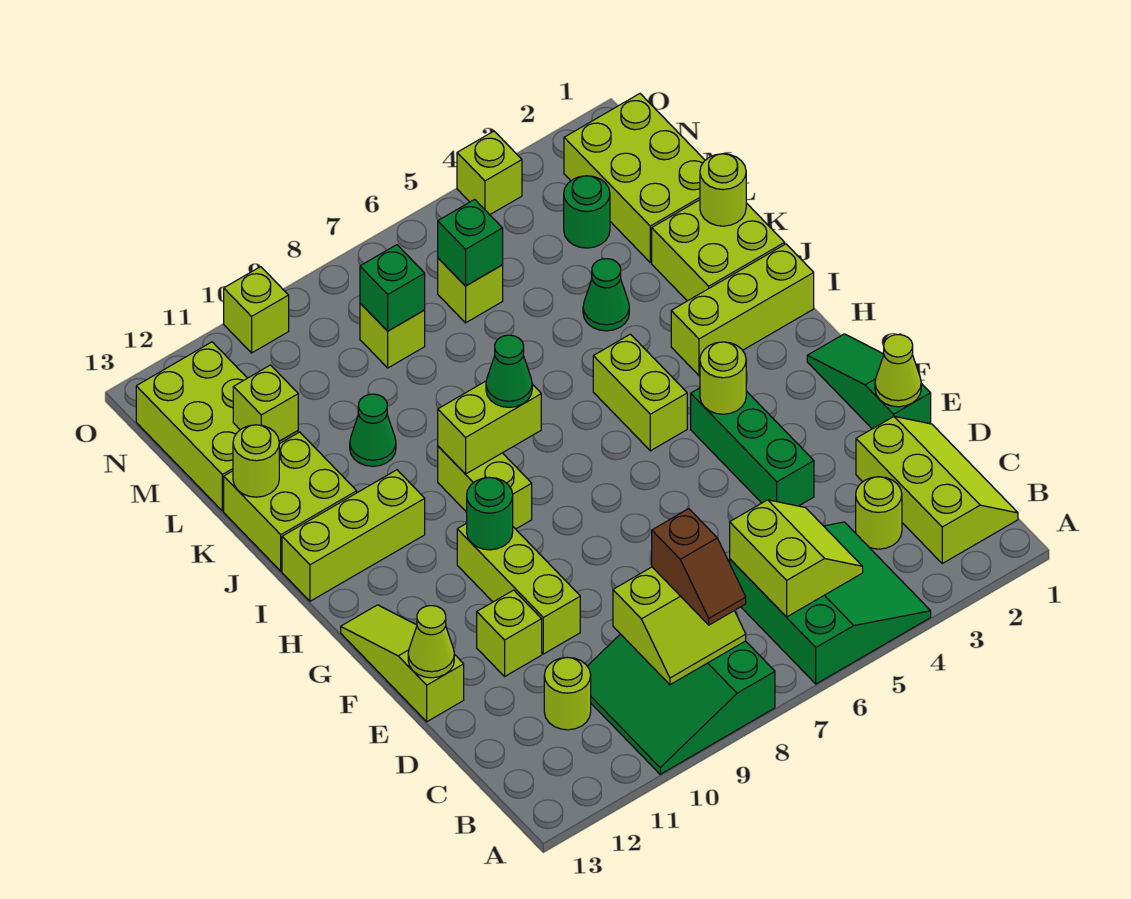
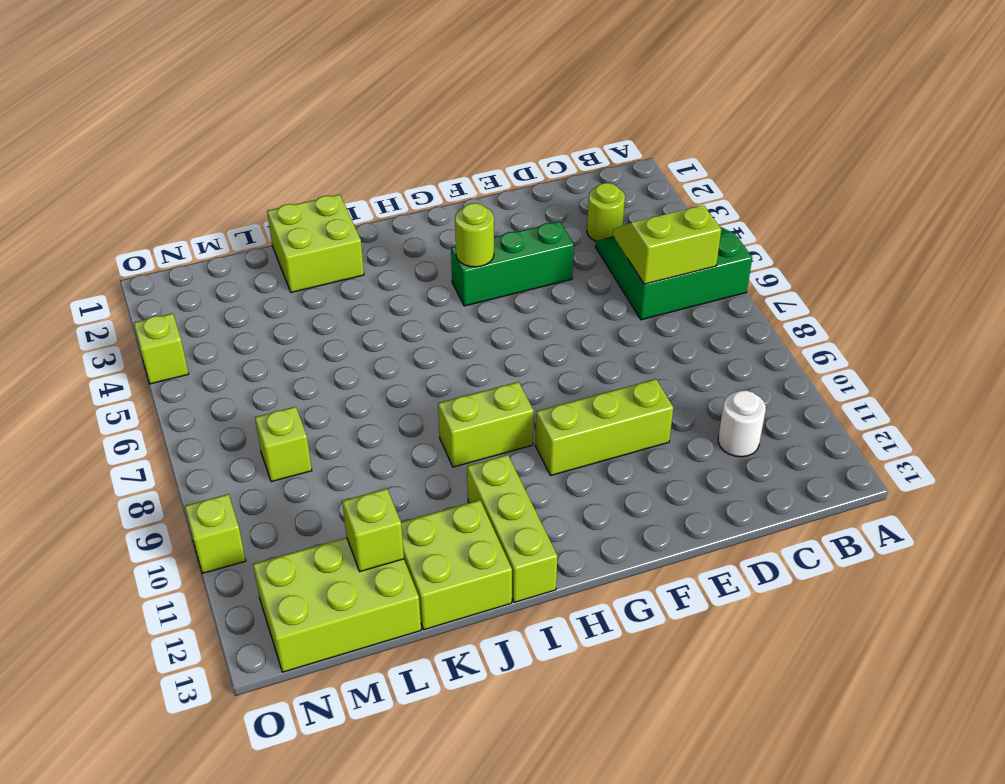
white round brick C11 level 1 -> lime round brick C11 level 1
none -> green slope A8:C10 level 1 top 8
none -> lime slope B1:D2 level 1 top 2
none -> green slope E1:G1 level 1 top E
none -> lime brick E11 level 1

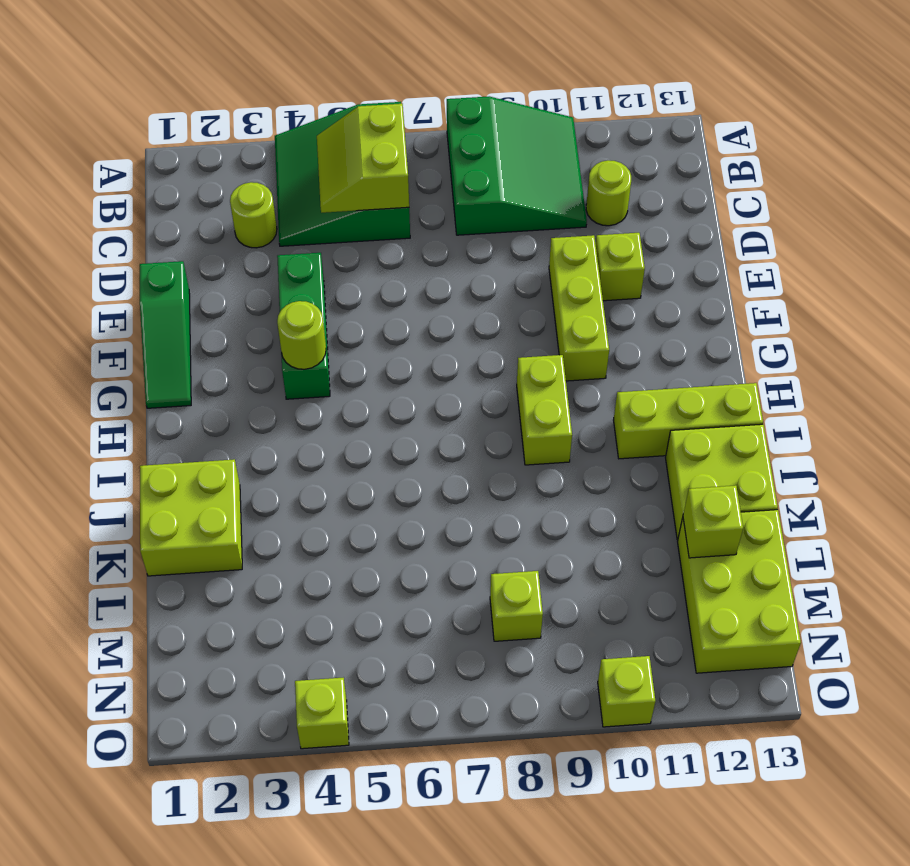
none -> lime slope B1:D2 level 1 top 2
none -> lime slope E13:G13 level 1 top E
none -> lime brick H5:I5 level 1
none -> lime brick I1:I3 level 1

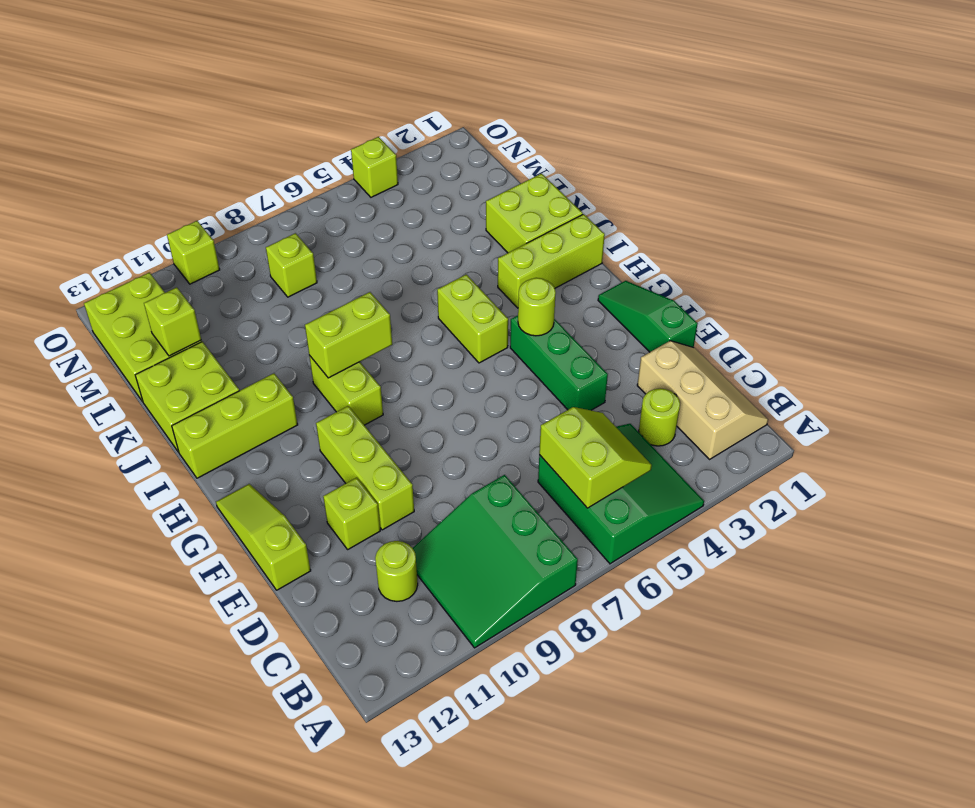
tan slope B1:D2 level 1 top 2 -> lime slope B1:D2 level 1 top 2
none -> green cone K4 level 1
none -> green cone K10 level 1
none -> lime brick L1:N2 level 1
none -> green round brick M3 level 1

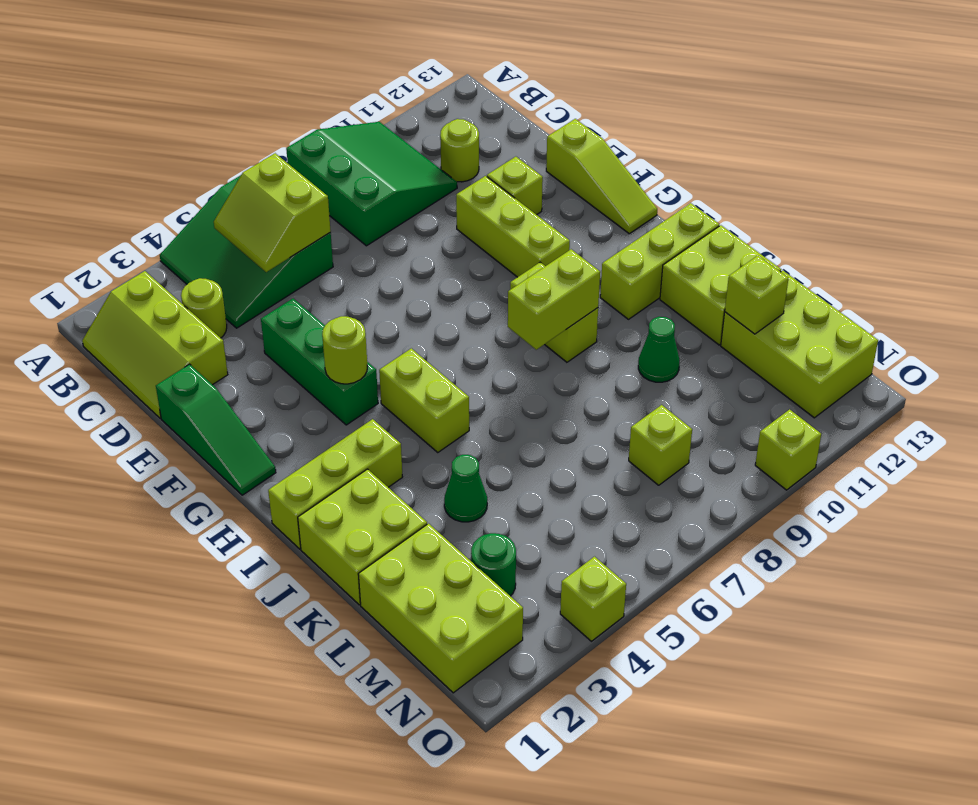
none -> lime brick M6 level 1
none -> lime slope B8:C9 level 2 top C
none -> lime cone E1 level 2
none -> lime cone E13 level 2

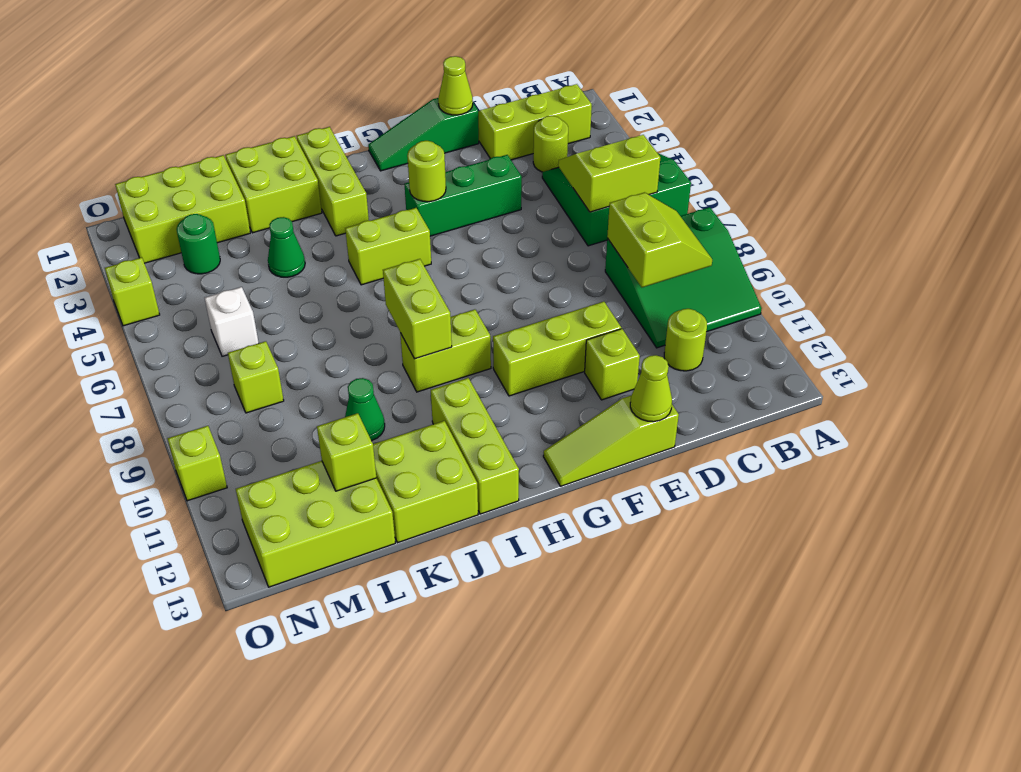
white brick M6 level 1 -> lime brick M6 level 1
none -> green round brick G10 level 2
none -> lime round brick K1 level 2
none -> lime round brick K13 level 2
none -> green brick M6 level 2

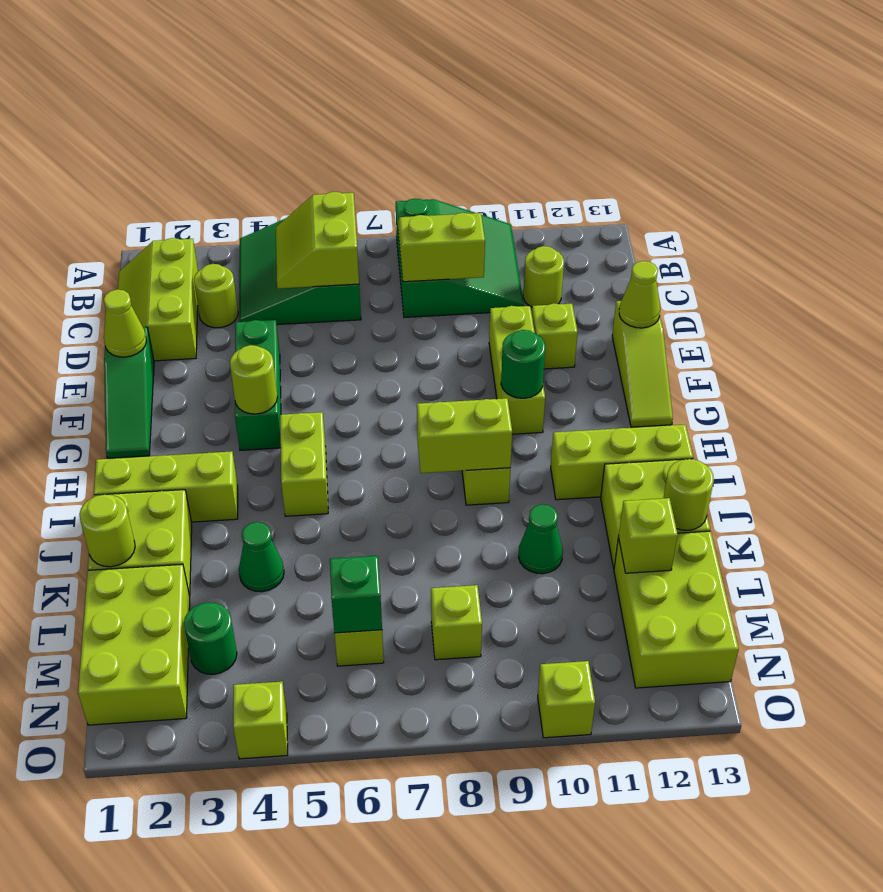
none -> green brick M8 level 2
none -> brown slope B8:C8 level 3 top C
none -> green cone I8 level 3

